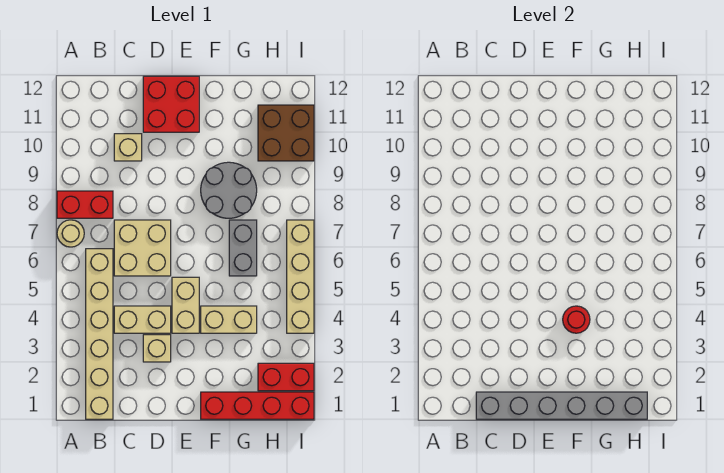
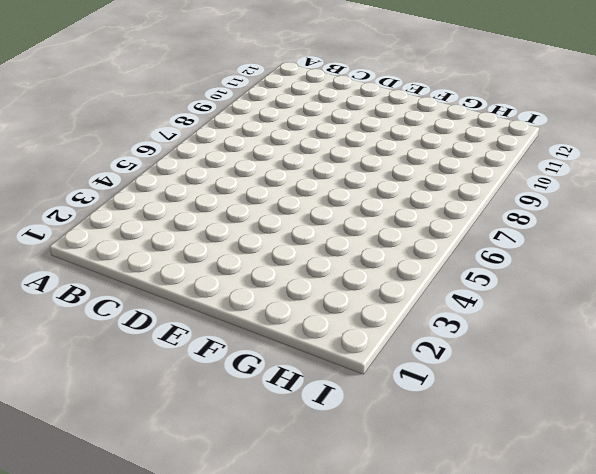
none -> tan round brick A7 level 1
none -> red brick A8:B8 level 1
none -> tan brick B1:B6 level 1

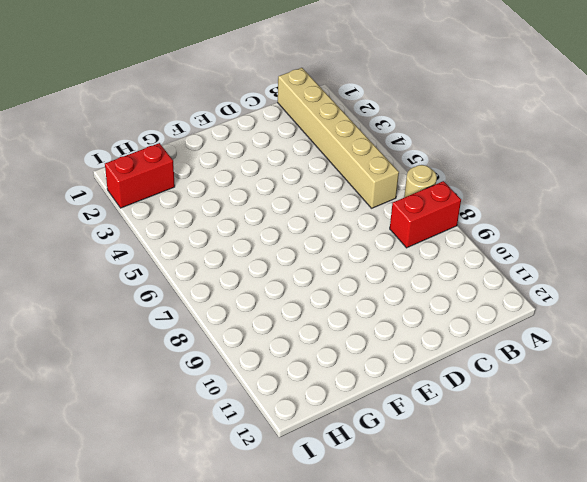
none -> tan brick C4:D4 level 1
none -> tan brick C6:D7 level 1
none -> tan brick C10 level 1

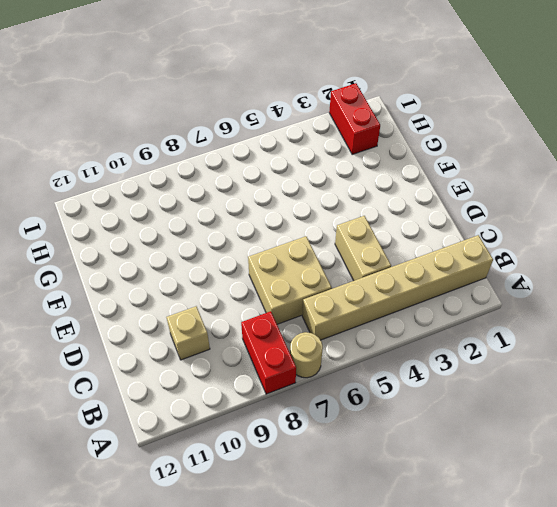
none -> tan brick D3 level 1
none -> red brick D11:E12 level 1
none -> tan brick E4:E5 level 1

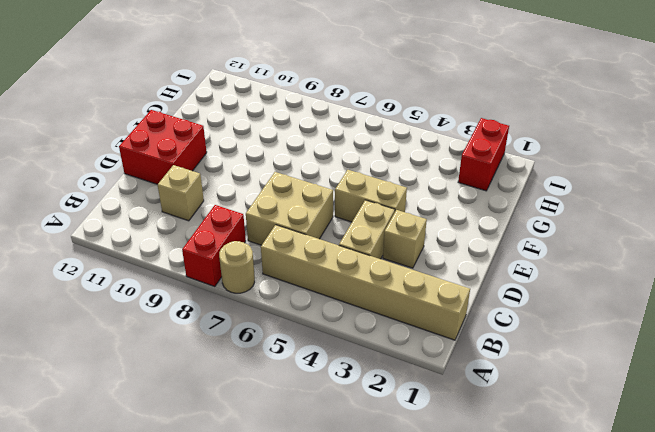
none -> red brick F1:I1 level 1
none -> tan brick F4:G4 level 1
none -> grey round brick F8:G9 level 1

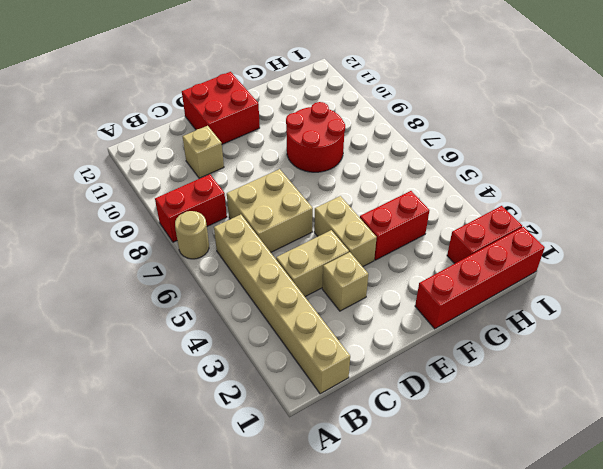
red brick F4:G4 level 1 -> tan brick F4:G4 level 1
red round brick F8:G9 level 1 -> grey round brick F8:G9 level 1
none -> grey brick G6:G7 level 1
none -> brown brick H10:I11 level 1
none -> tan brick I4:I7 level 1

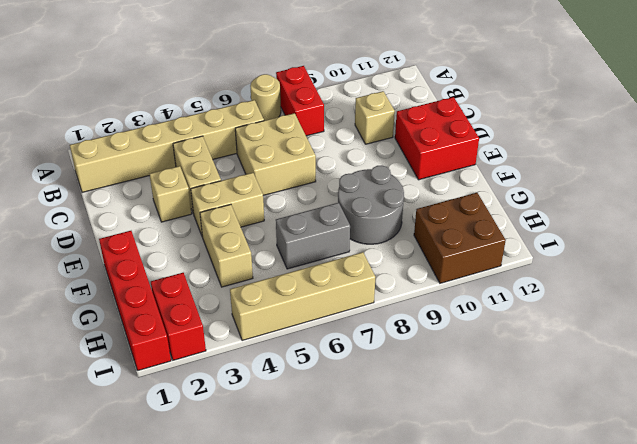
none -> grey brick C1:H1 level 2
none -> red round brick F4 level 2

